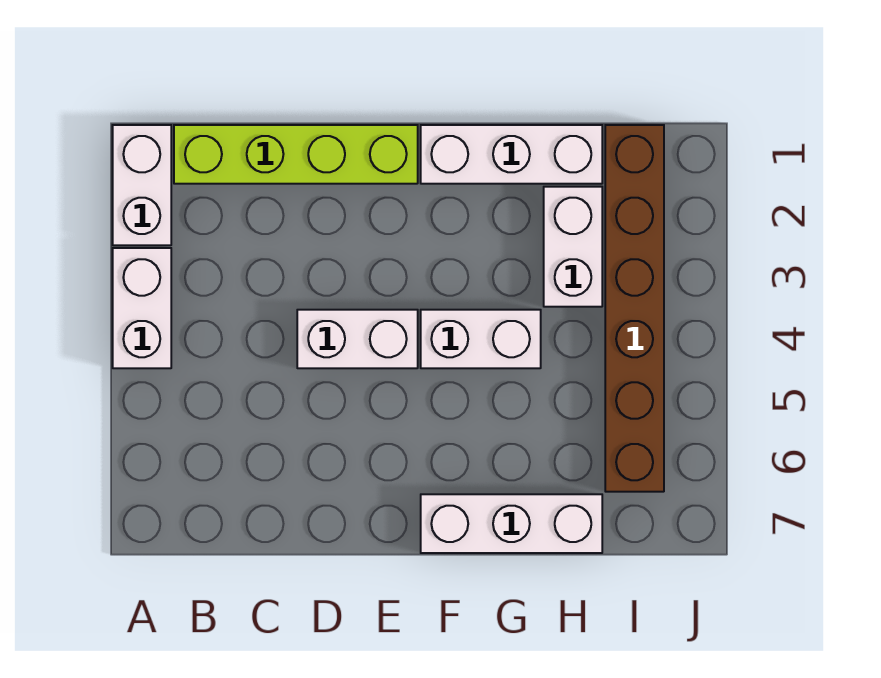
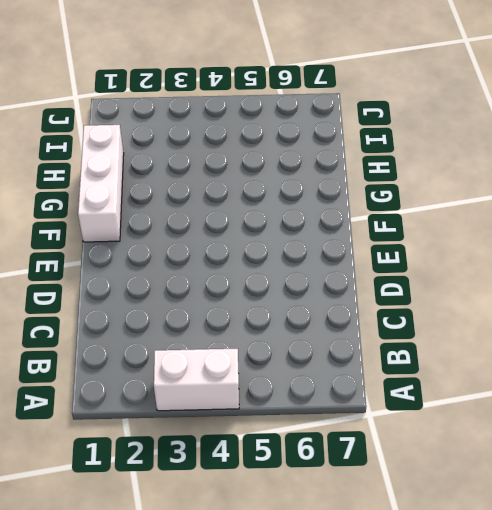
none -> white brick A1:A2 level 1
none -> lime brick B1:E1 level 1

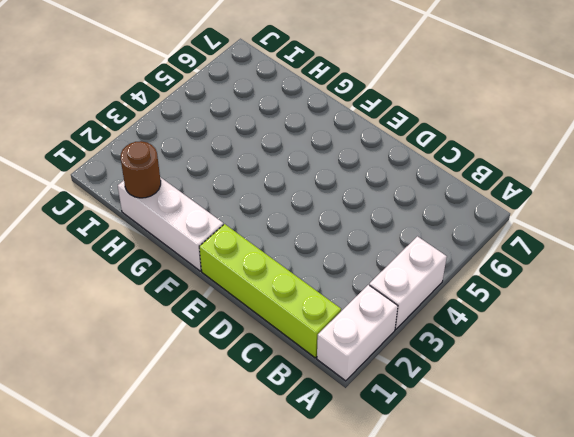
brown round brick H1 level 2 -> none
none -> white brick D4:E4 level 1
none -> white brick F4:G4 level 1

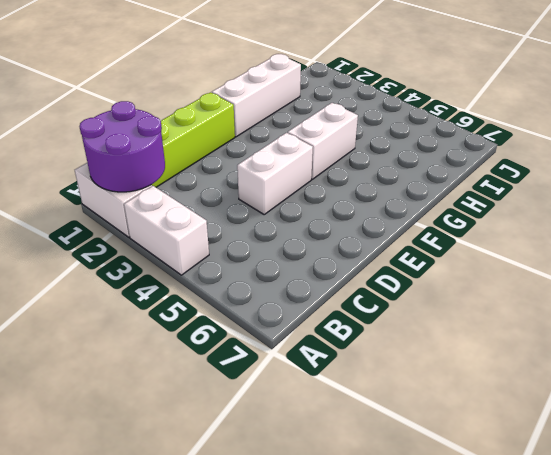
purple round brick A1:B2 level 2 -> none
none -> white brick F7:H7 level 1
none -> white brick H2:H3 level 1

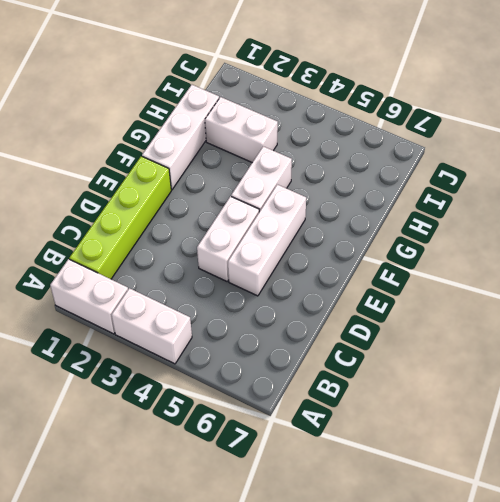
white brick D5:F5 level 1 -> white brick F7:H7 level 1
none -> brown brick I1:I6 level 1

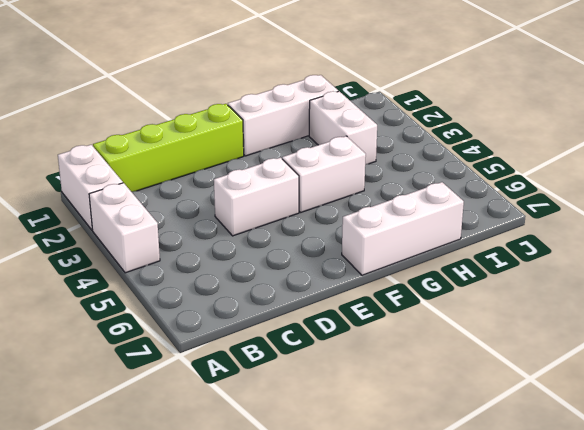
none -> brown brick I1:I6 level 1

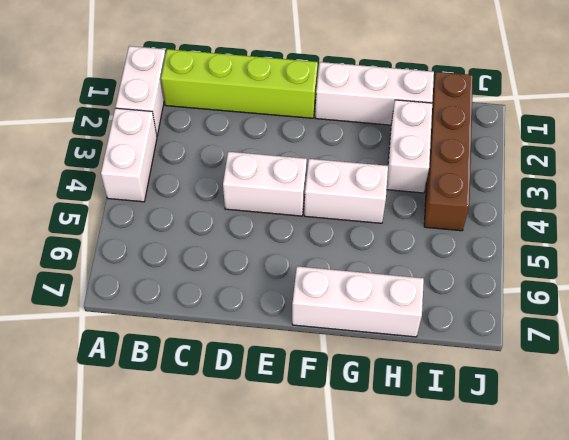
brown brick I1:I4 level 1 -> brown brick I1:I6 level 1

